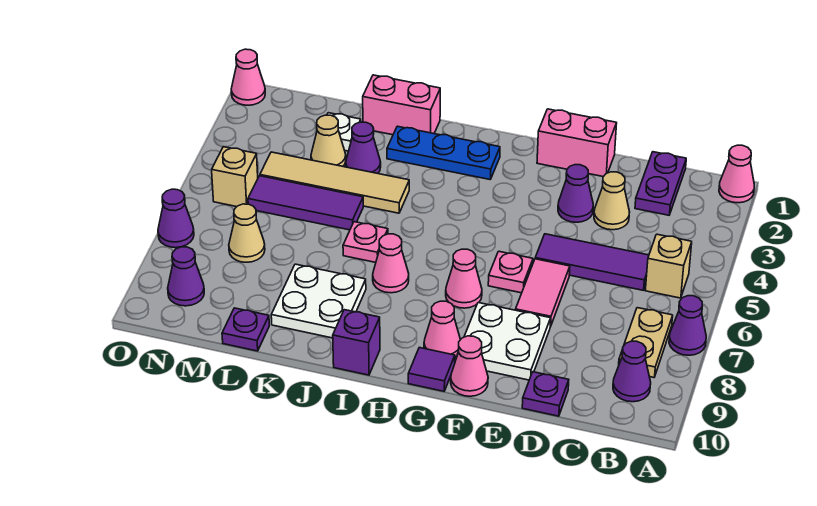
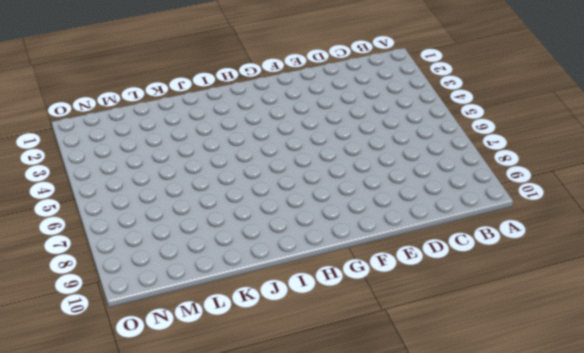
none -> pink cone A1 level 1
none -> purple cone A7 level 1
none -> tan brick B5 level 1
none -> tan plate B7:B8 level 1

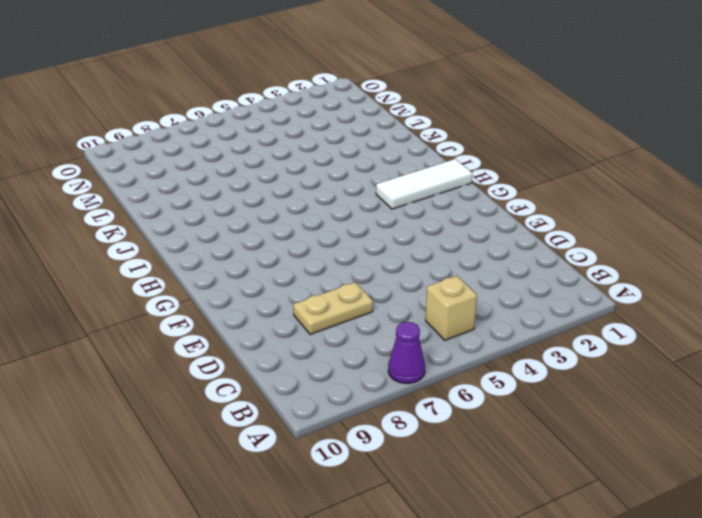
tan plate D7:D8 level 1 -> tan plate B7:B8 level 1
white tile H1:H3 level 1 -> blue plate H2:J2 level 1
none -> pink cone A1 level 1
none -> purple cone B9 level 1
none -> purple plate C1:C2 level 1
none -> purple tile C5:E5 level 1

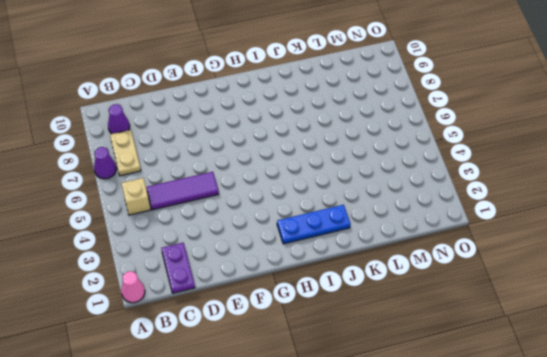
none -> tan cone D3 level 1
none -> purple plate D10 level 1
none -> pink brick E1:F1 level 1
none -> purple cone E3 level 1

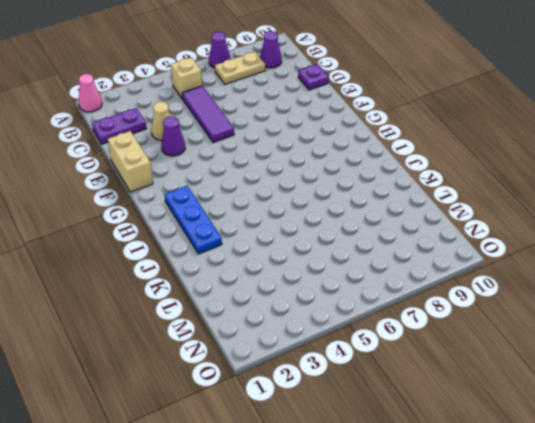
tan brick E1:F1 level 1 -> pink brick E1:F1 level 1
none -> pink tile E6:E7 level 1
none -> white plate E8:F9 level 1
none -> pink plate F6 level 1
none -> pink cone F10 level 1

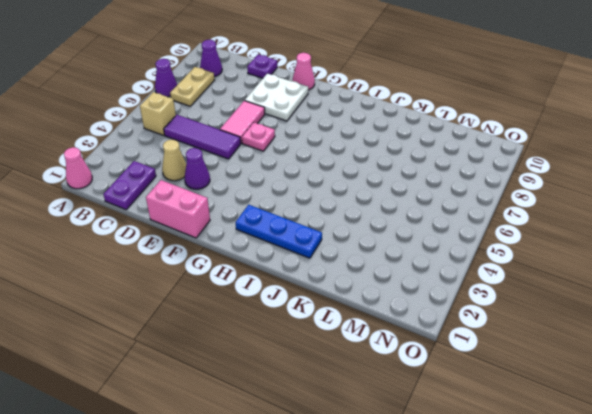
none -> pink cone G7 level 1
none -> pink cone G9 level 1
none -> purple tile G10 level 1
none -> pink cone I7 level 1

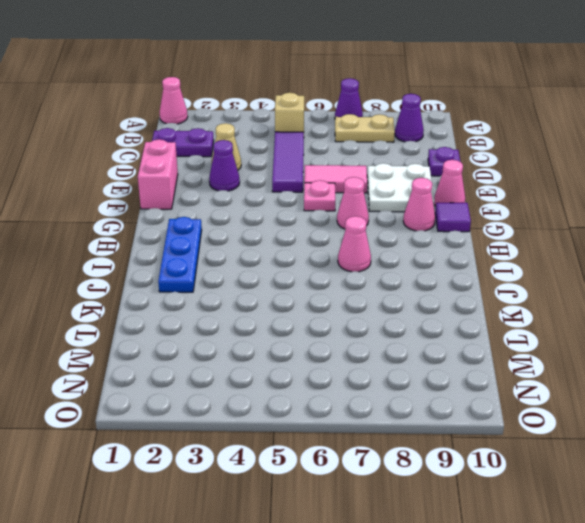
none -> purple brick I10 level 1
none -> pink brick J1:K1 level 1
none -> tan tile J4:M4 level 1
none -> pink plate J6 level 1

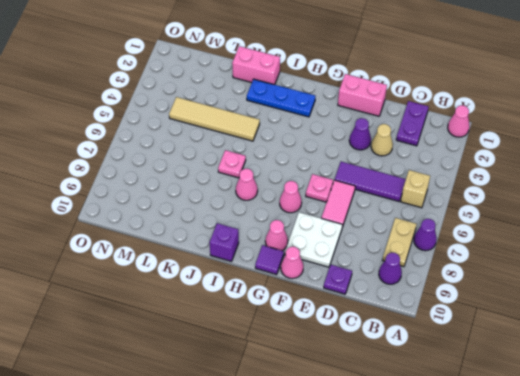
none -> white plate J8:K9 level 1
none -> purple cone K3 level 1
none -> purple tile K5:M5 level 1
none -> white plate L2 level 1

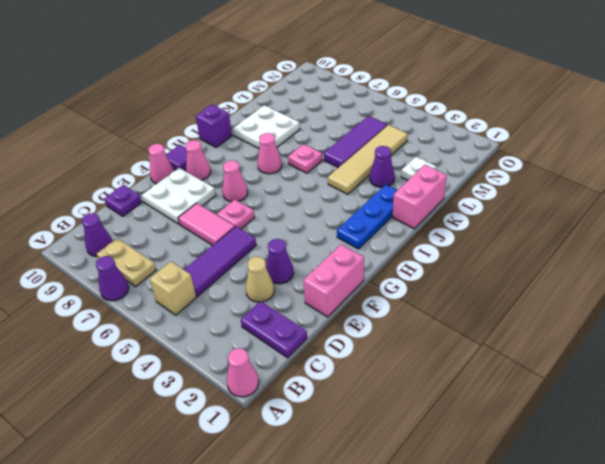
none -> tan cone L3 level 1
none -> purple plate L10 level 1
none -> tan cone M7 level 1
none -> tan brick N5 level 1

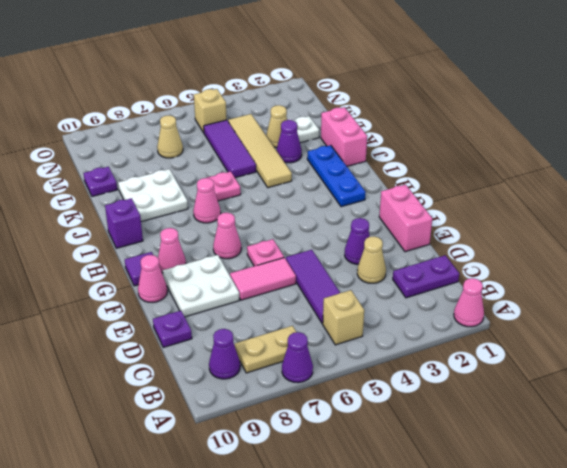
none -> purple cone N9 level 1
none -> pink cone O1 level 1
none -> purple cone O7 level 1

